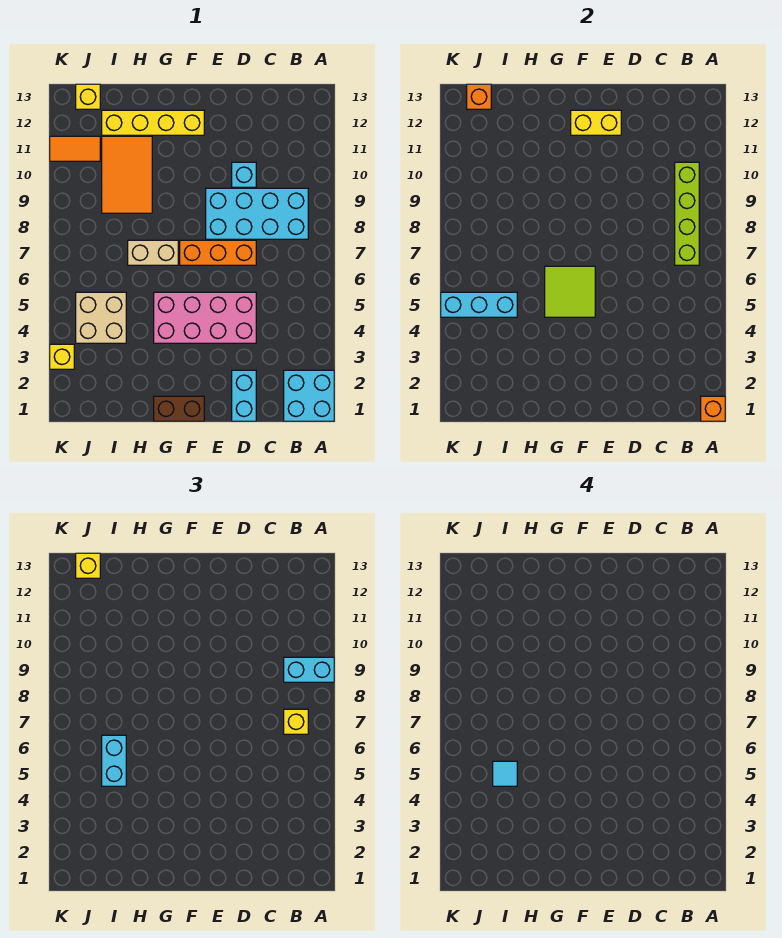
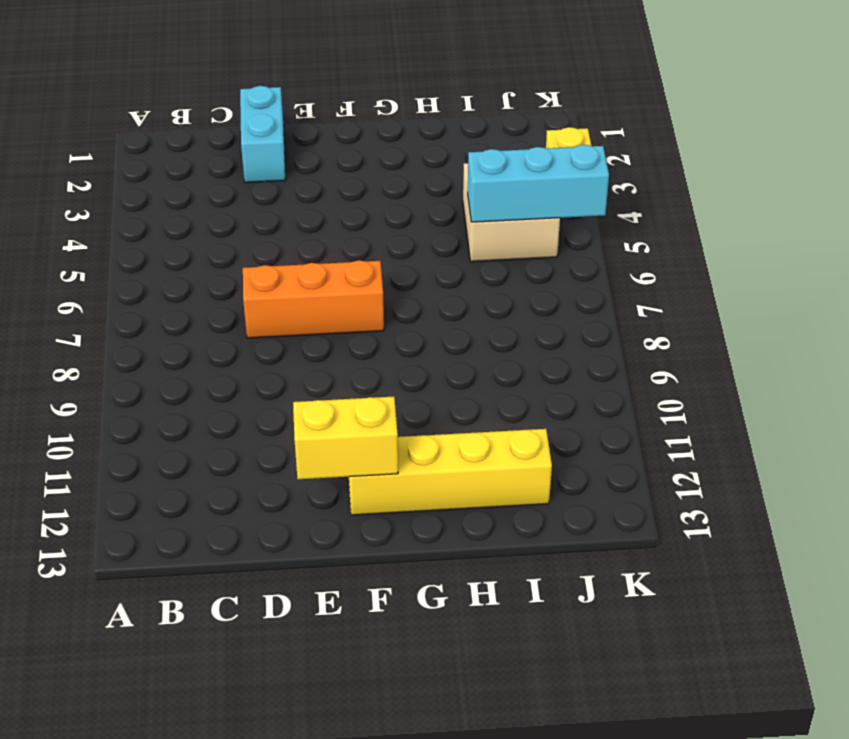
none -> cyan brick A1:B2 level 1
none -> cyan brick B8:E9 level 1
none -> pink brick D4:G5 level 1

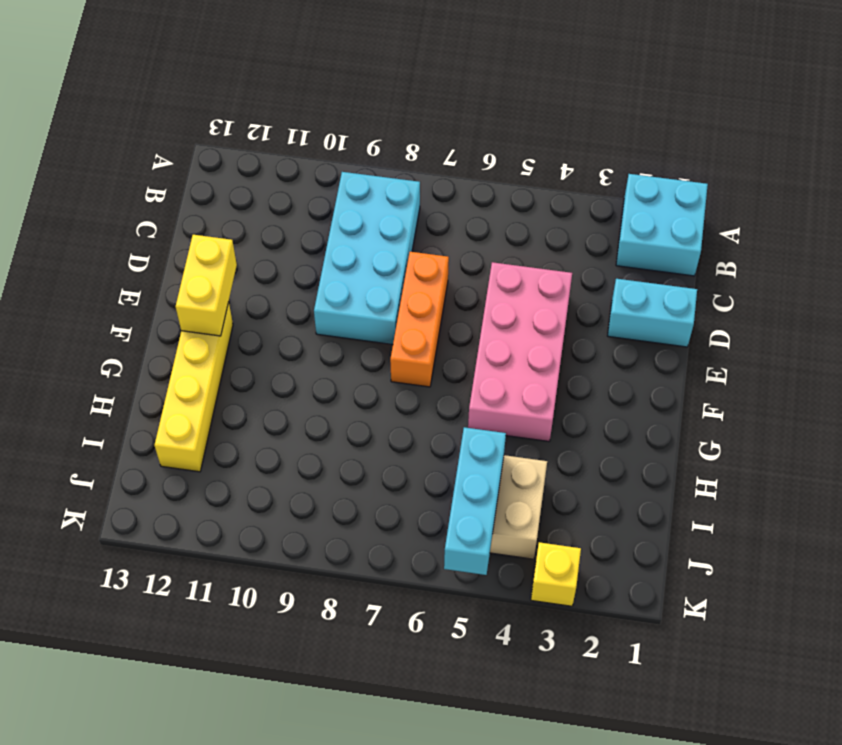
none -> cyan brick D10 level 1
none -> brown brick F1:G1 level 1
none -> tan brick G7:H7 level 1

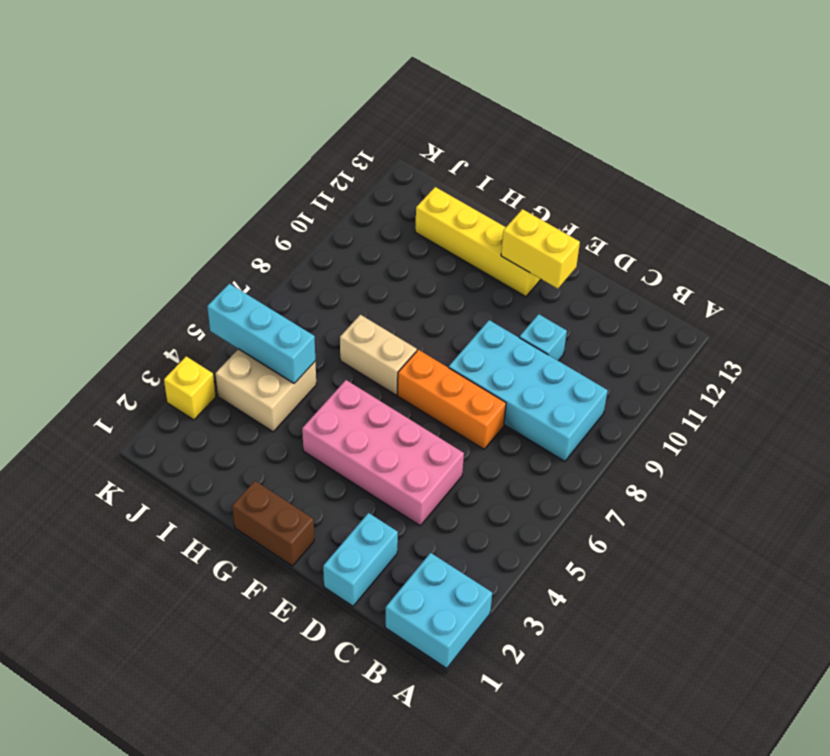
none -> orange tile H9:I11 level 1
none -> orange tile J11:K11 level 1
none -> yellow brick J13 level 1

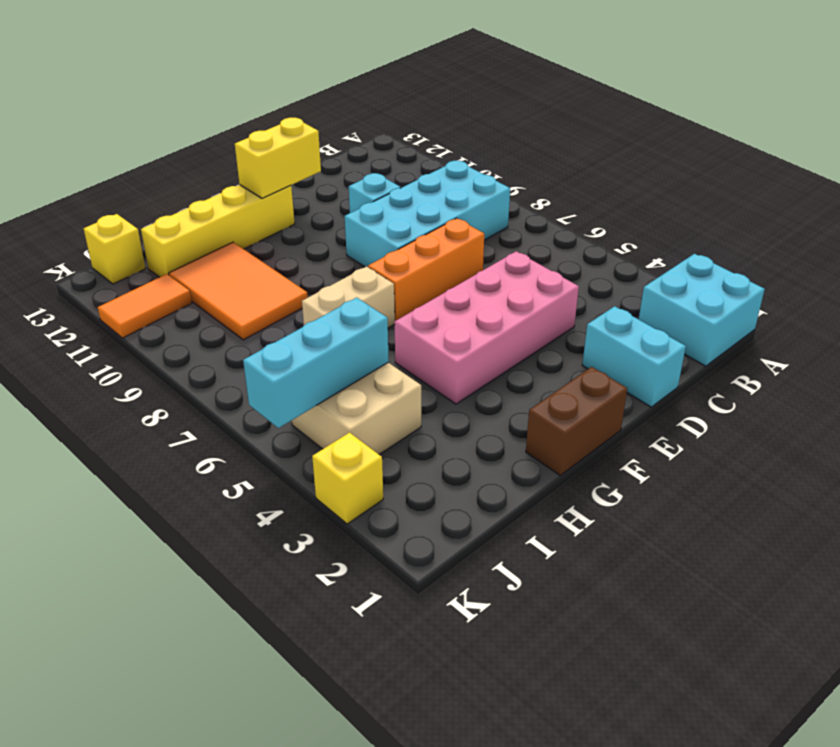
none -> orange brick A1 level 2
none -> lime brick B7:B10 level 2
none -> lime tile F5:G6 level 2

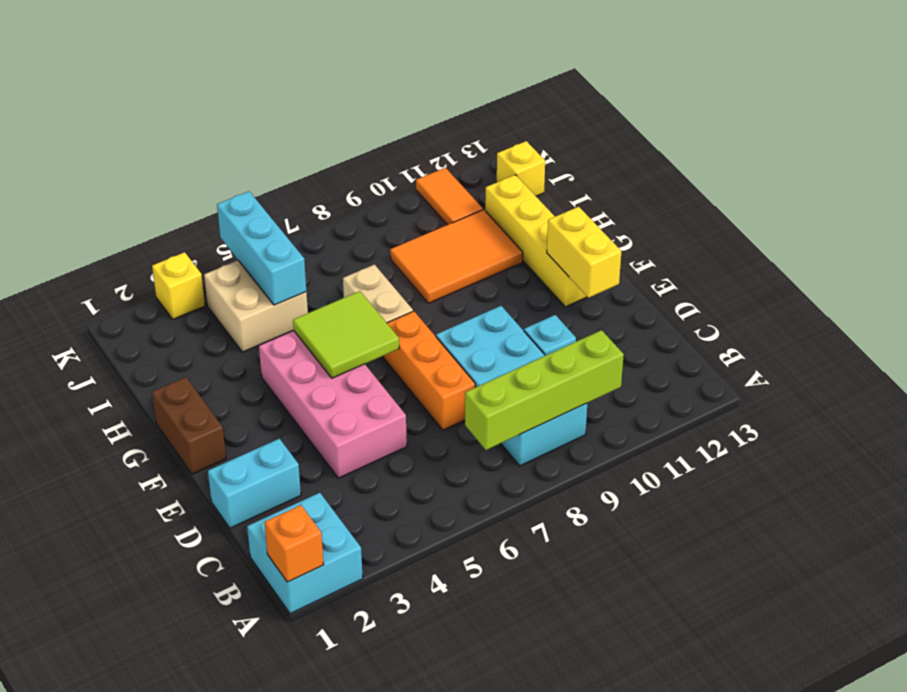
none -> orange brick J13 level 2
none -> cyan brick A9:B9 level 3
none -> yellow brick B7 level 3

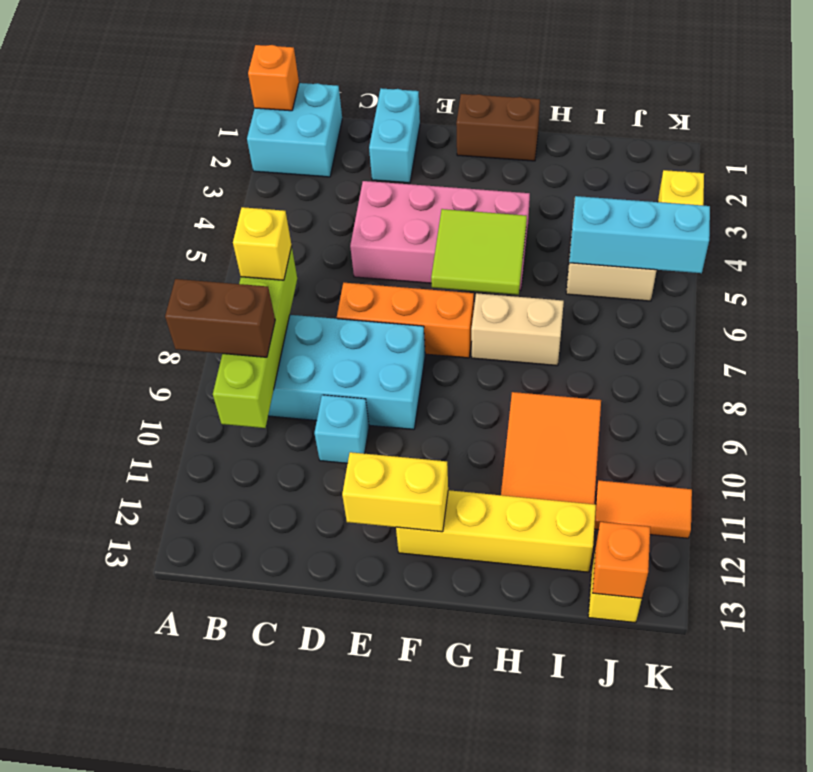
brown brick A9:B9 level 3 -> cyan brick A9:B9 level 3
none -> cyan brick I5:I6 level 3
none -> yellow brick J13 level 3
none -> cyan tile I5 level 4

